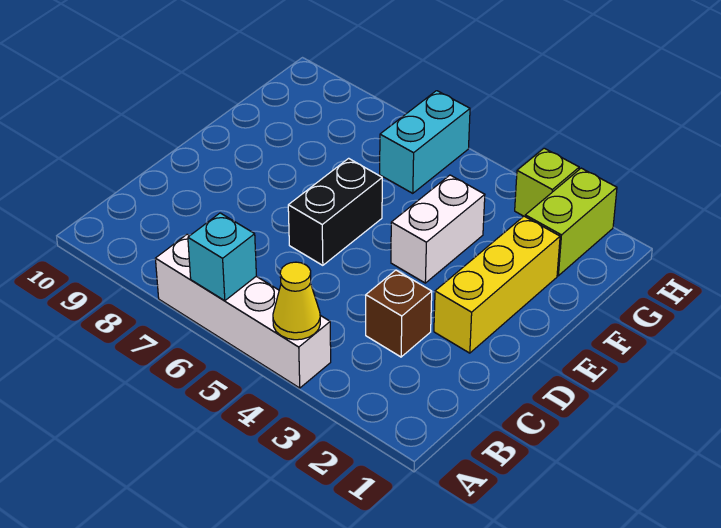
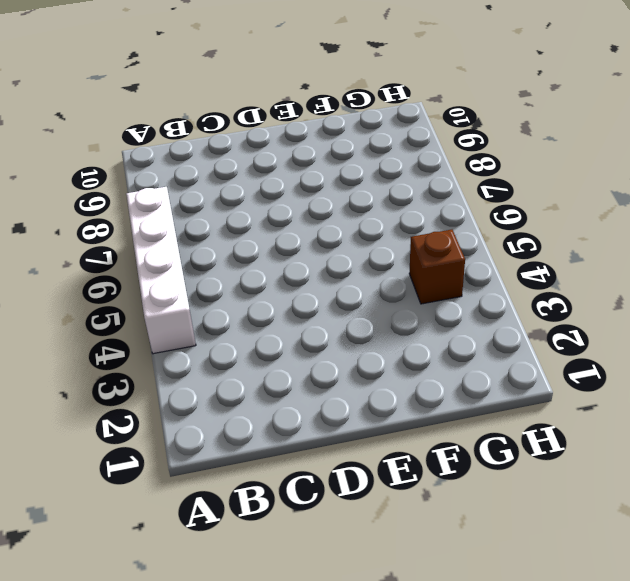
brown brick G4 level 1 -> brown brick C3 level 1
none -> yellow brick D2:F2 level 1
none -> black brick D6:E6 level 1

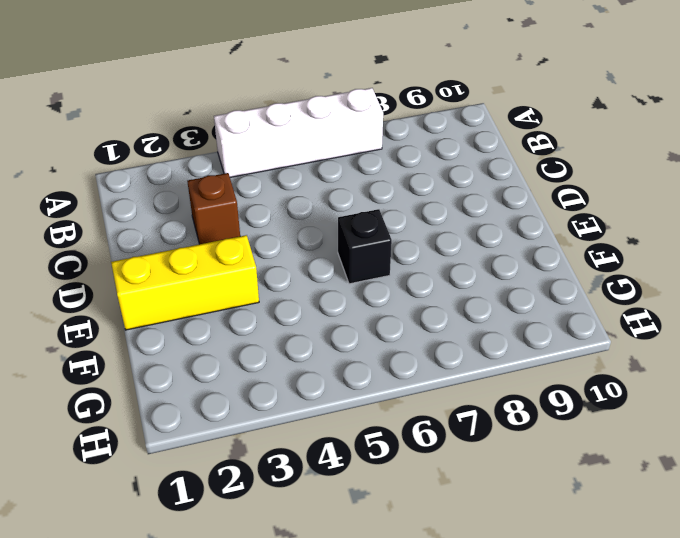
yellow brick E1:E3 level 1 -> yellow brick D2:F2 level 1
black brick E6 level 1 -> black brick D6:E6 level 1
none -> white brick E4:F4 level 1
none -> lime brick G2:H2 level 1

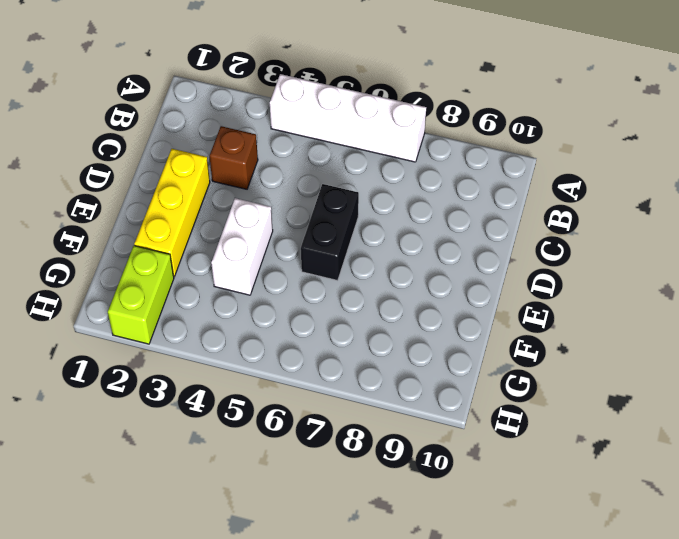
none -> cyan brick G6:H6 level 1
none -> lime brick H3 level 1

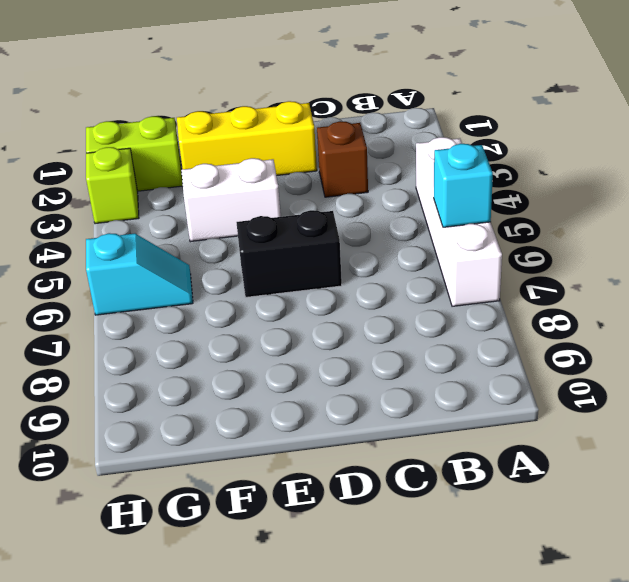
cyan slope G6:H6 level 1 top H -> cyan brick G6:H6 level 1
none -> yellow cone A4 level 2

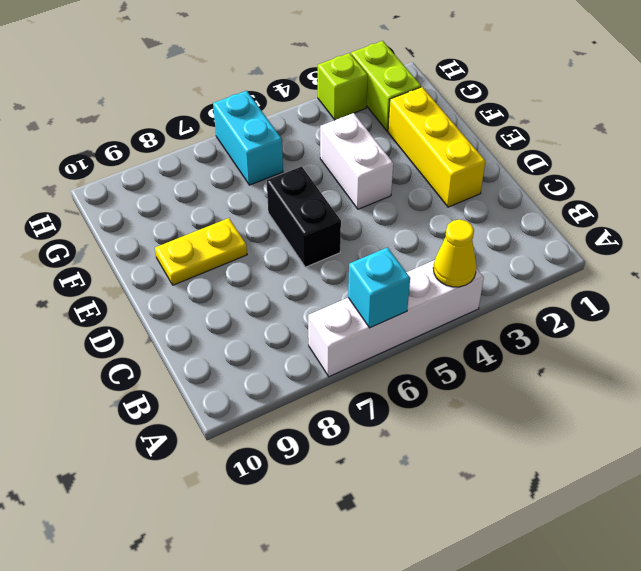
yellow plate E8:E9 level 1 -> none
none -> brown brick C3 level 1

